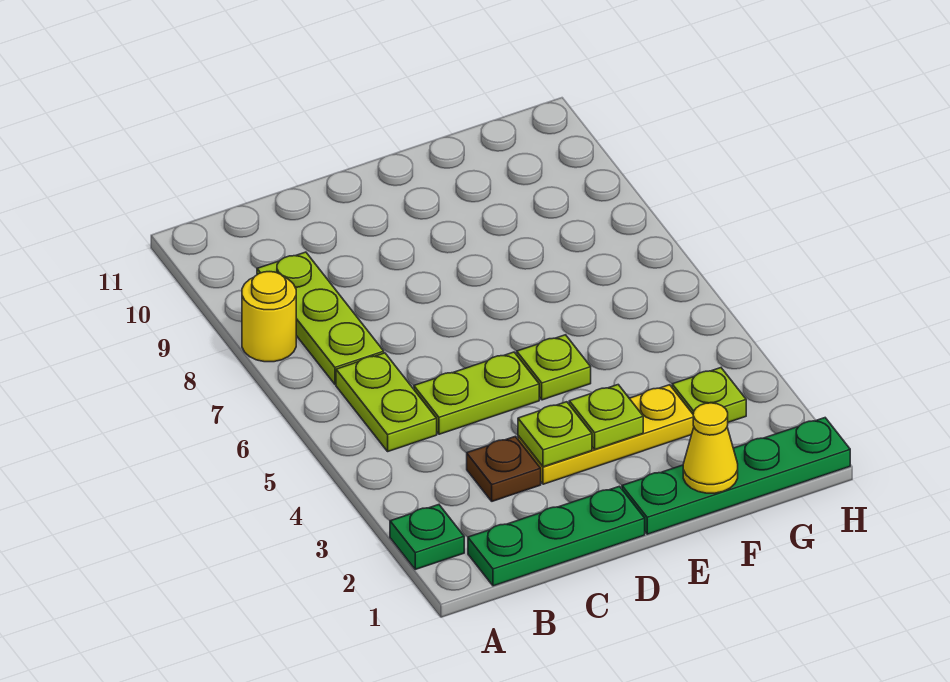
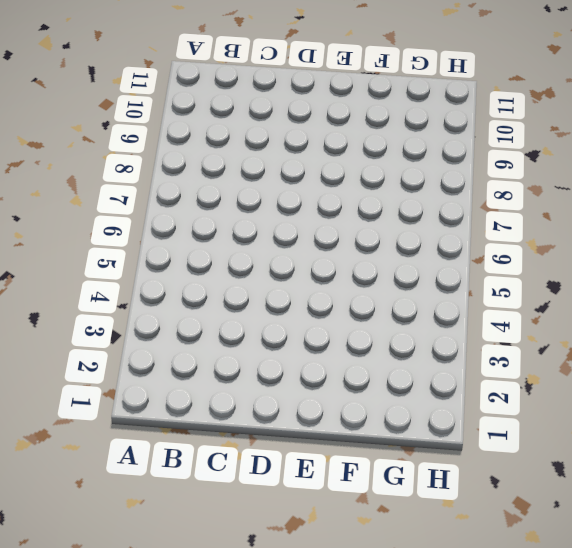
none -> green plate A2 level 1
none -> yellow round brick A8 level 1
none -> green plate B1:D1 level 1

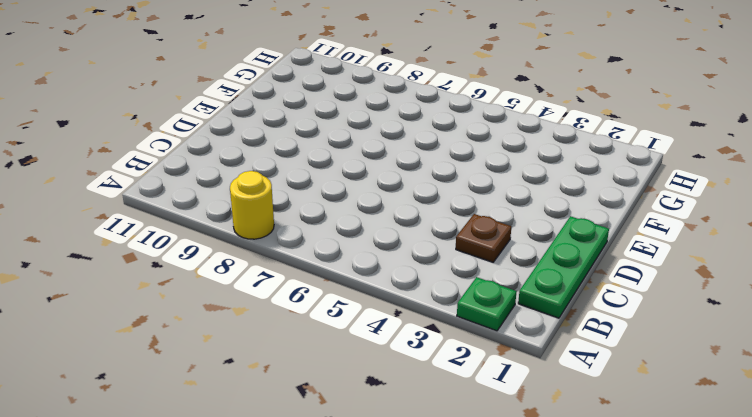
none -> lime plate B5:B6 level 1
none -> lime plate B7:B9 level 1
none -> lime plate C5:D5 level 1

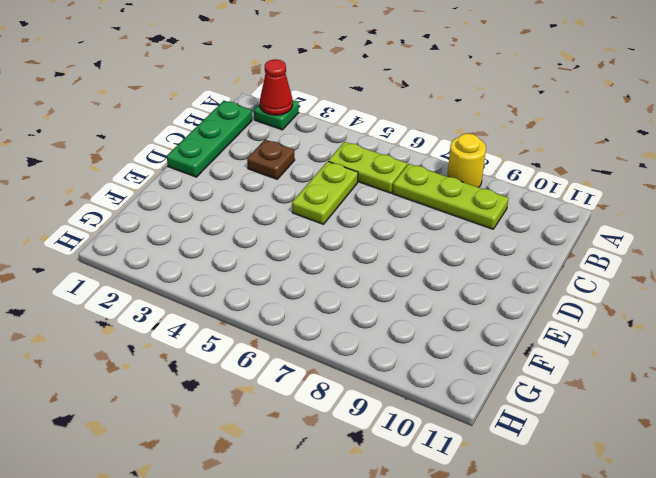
red cone A2 level 2 -> none
none -> yellow plate D3:F3 level 1
none -> green plate E1:H1 level 1
none -> lime plate E5 level 1

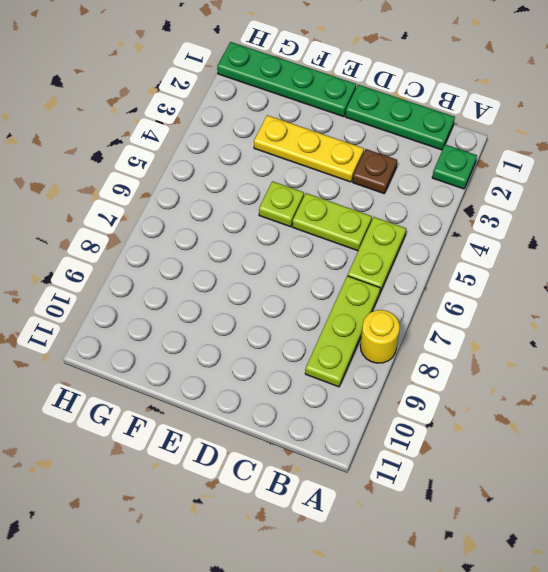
none -> lime plate G3 level 1
none -> lime plate D3 level 2
none -> lime plate E3 level 2

